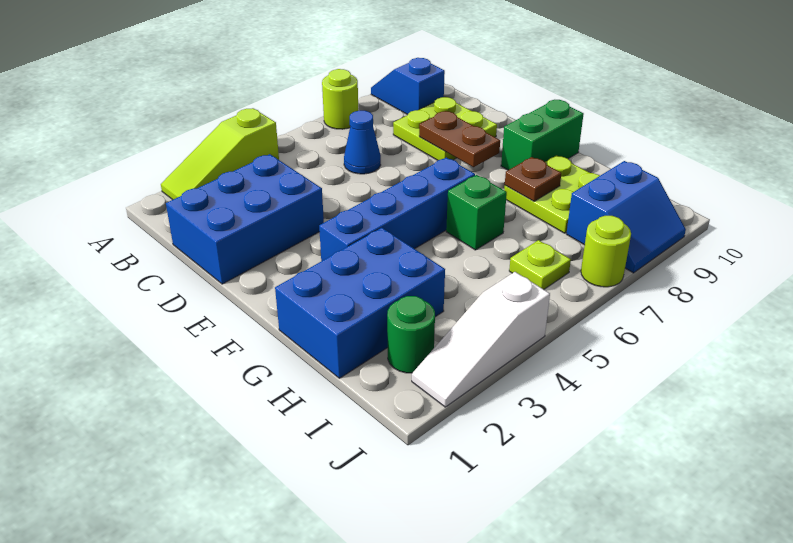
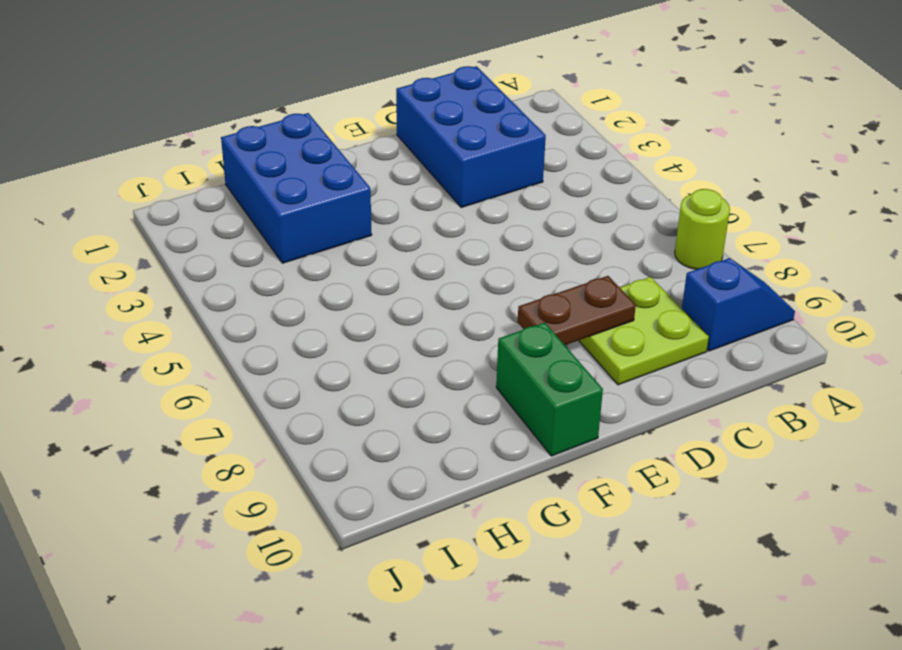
none -> lime slope A2:A4 level 1 top 4
none -> blue cone C6 level 1
none -> blue brick F3:F6 level 1

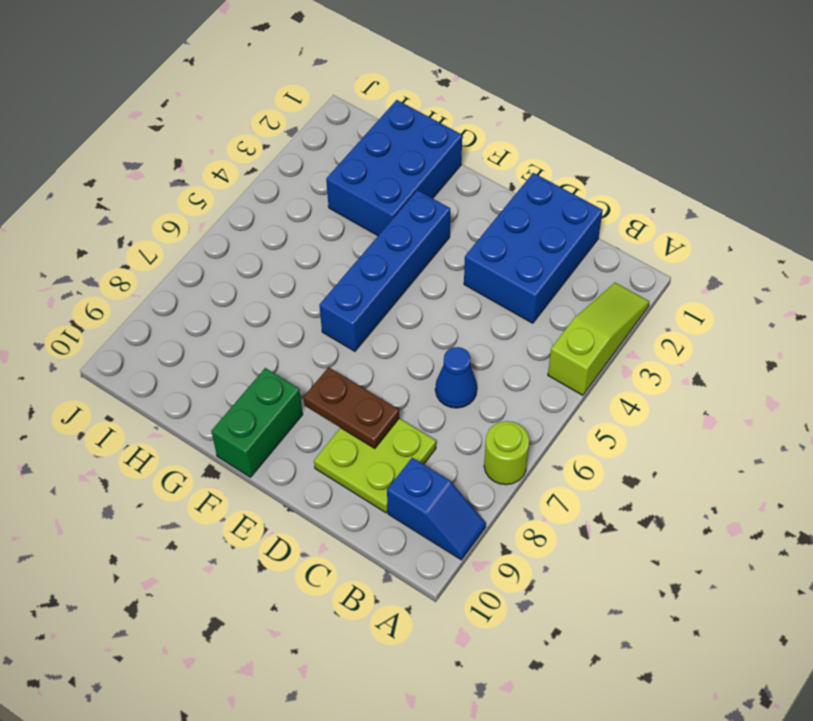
none -> green brick G6 level 1
none -> lime plate G8:H9 level 1
none -> green round brick I2 level 1

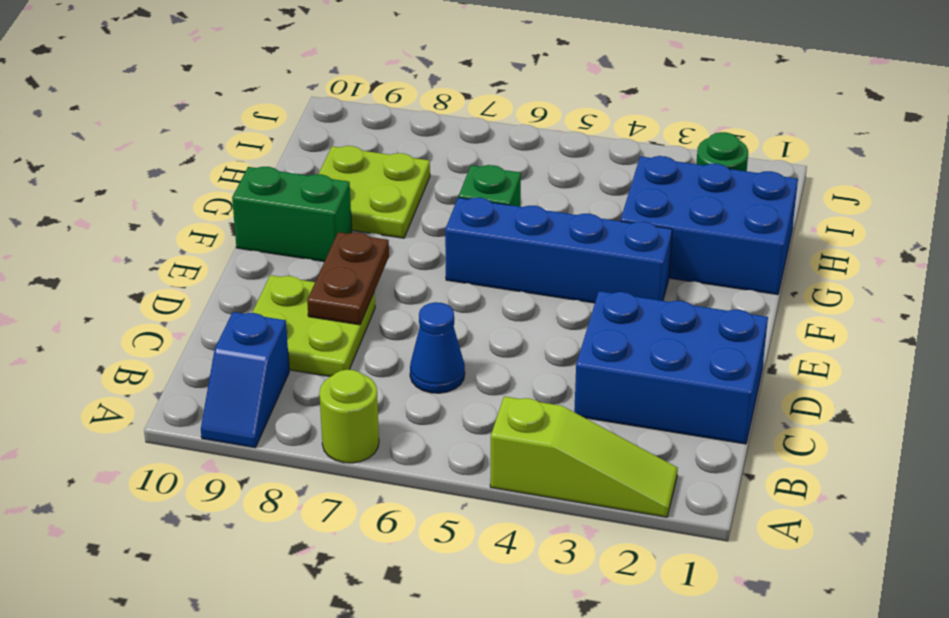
none -> lime plate I6 level 1
none -> blue slope I8:J9 level 1 top I
none -> white slope J2:J4 level 1 top 4

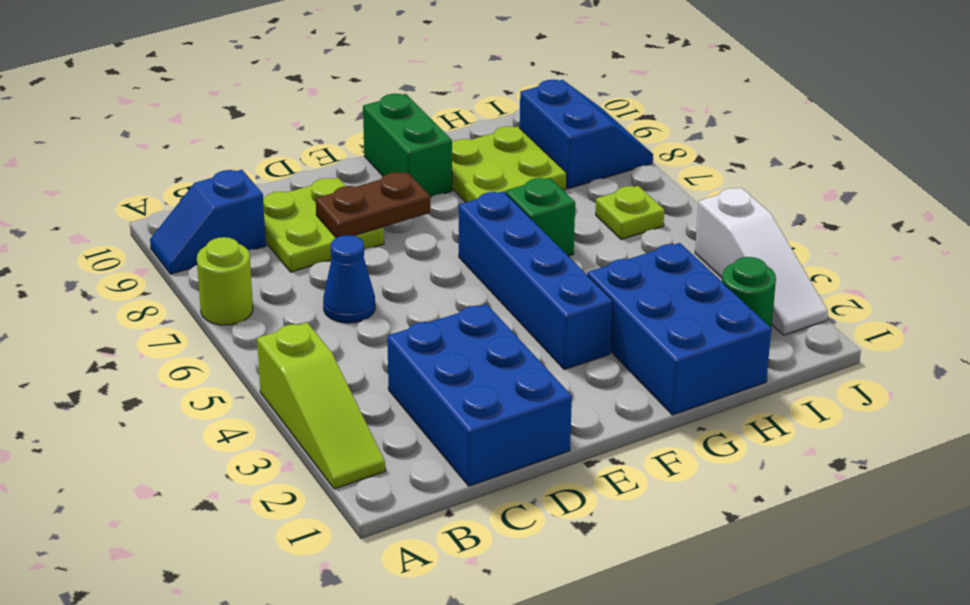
none -> lime round brick J7 level 1
none -> brown plate G8 level 2

